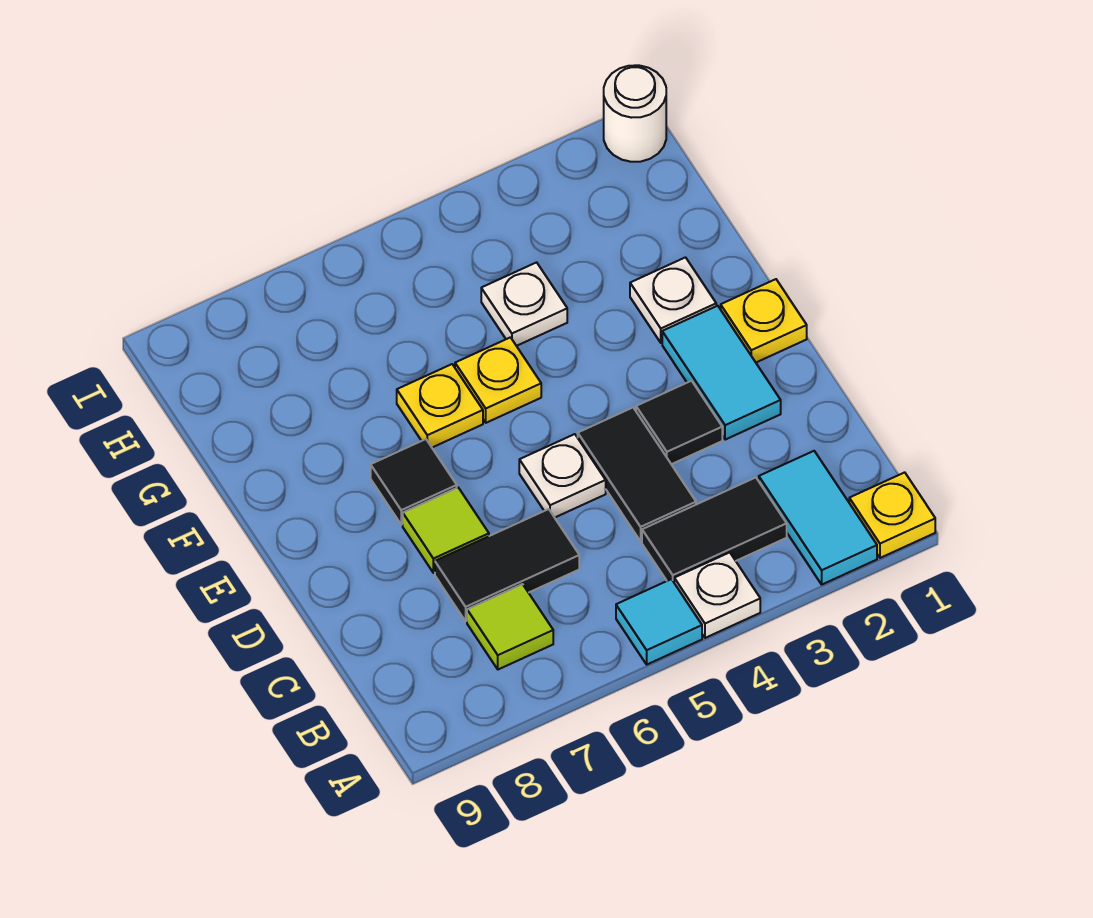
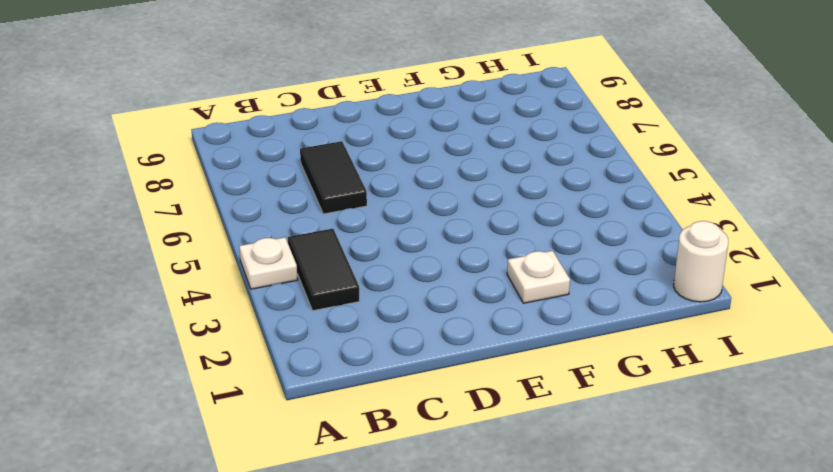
none -> yellow plate A1 level 1
none -> cyan tile A2:B2 level 1
none -> cyan tile A5 level 1

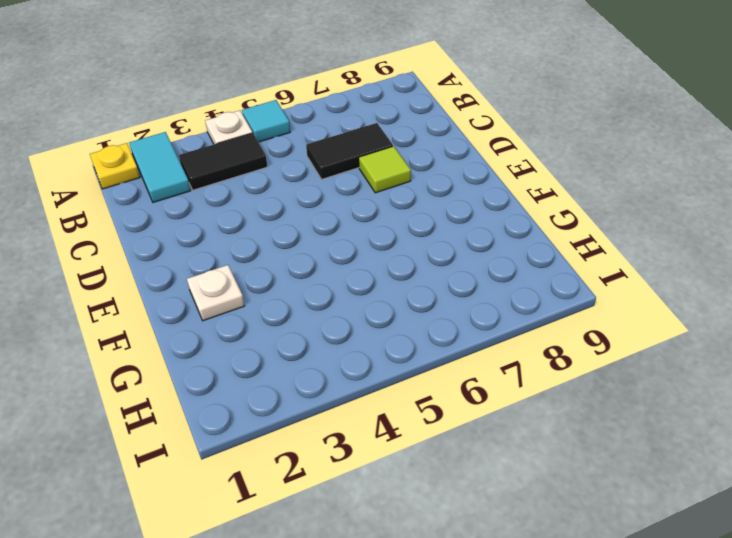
none -> lime tile B7 level 1
none -> black tile C4:D4 level 1
none -> cyan tile D2:E2 level 1

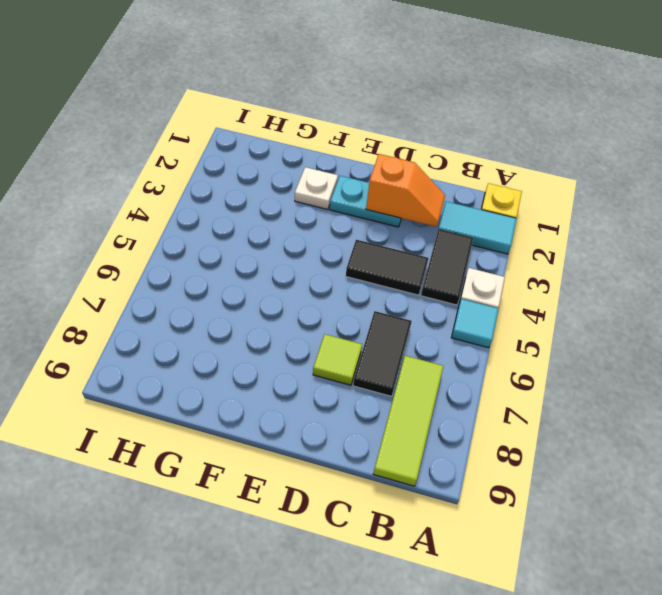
lime tile B7:B9 level 1 -> lime tile B7 level 1
orange slope C2:D2 level 2 top D -> none
cyan plate D2:E2 level 1 -> cyan tile D2:E2 level 1
none -> black tile D3 level 1
none -> white plate D5 level 1
none -> yellow plate E1 level 1

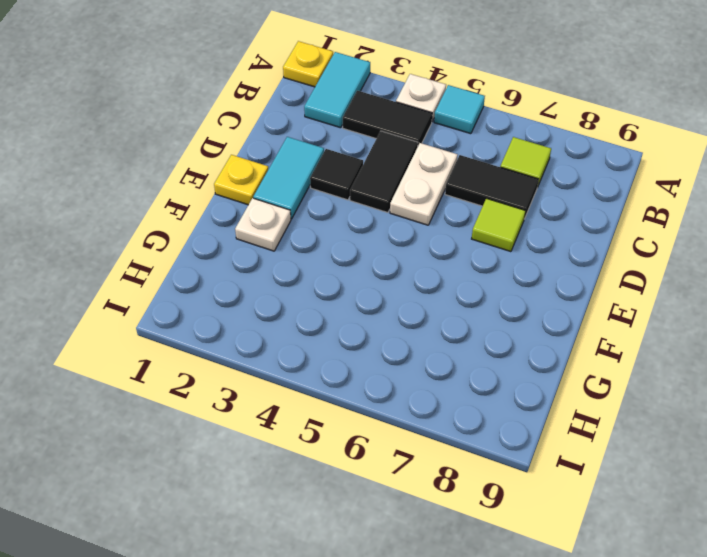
white plate C5:D5 level 1 -> white plate D5 level 1
none -> black tile E7 level 1
none -> yellow plate F5 level 1
none -> yellow plate F6 level 1

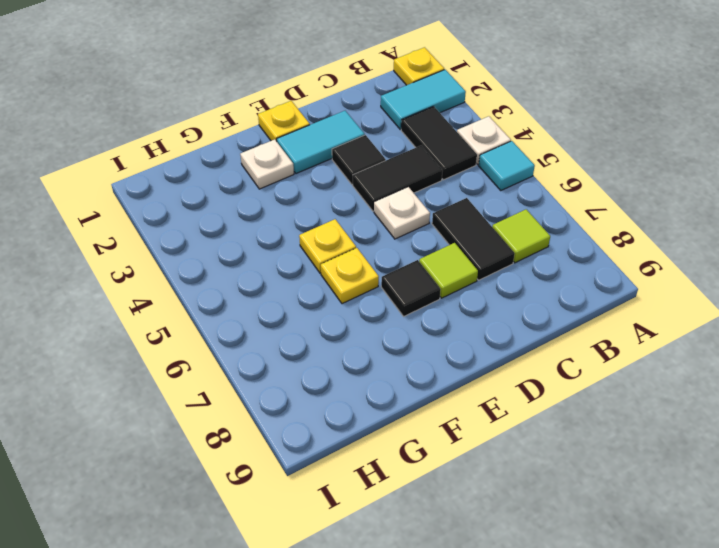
none -> white plate G4 level 1
none -> white round brick I1 level 1

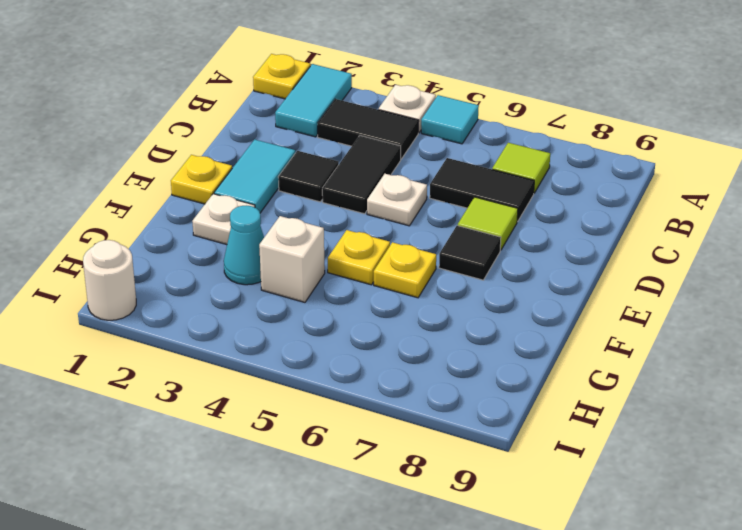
cyan cone G3 level 1 -> none
white brick G4 level 1 -> white plate G4 level 1

